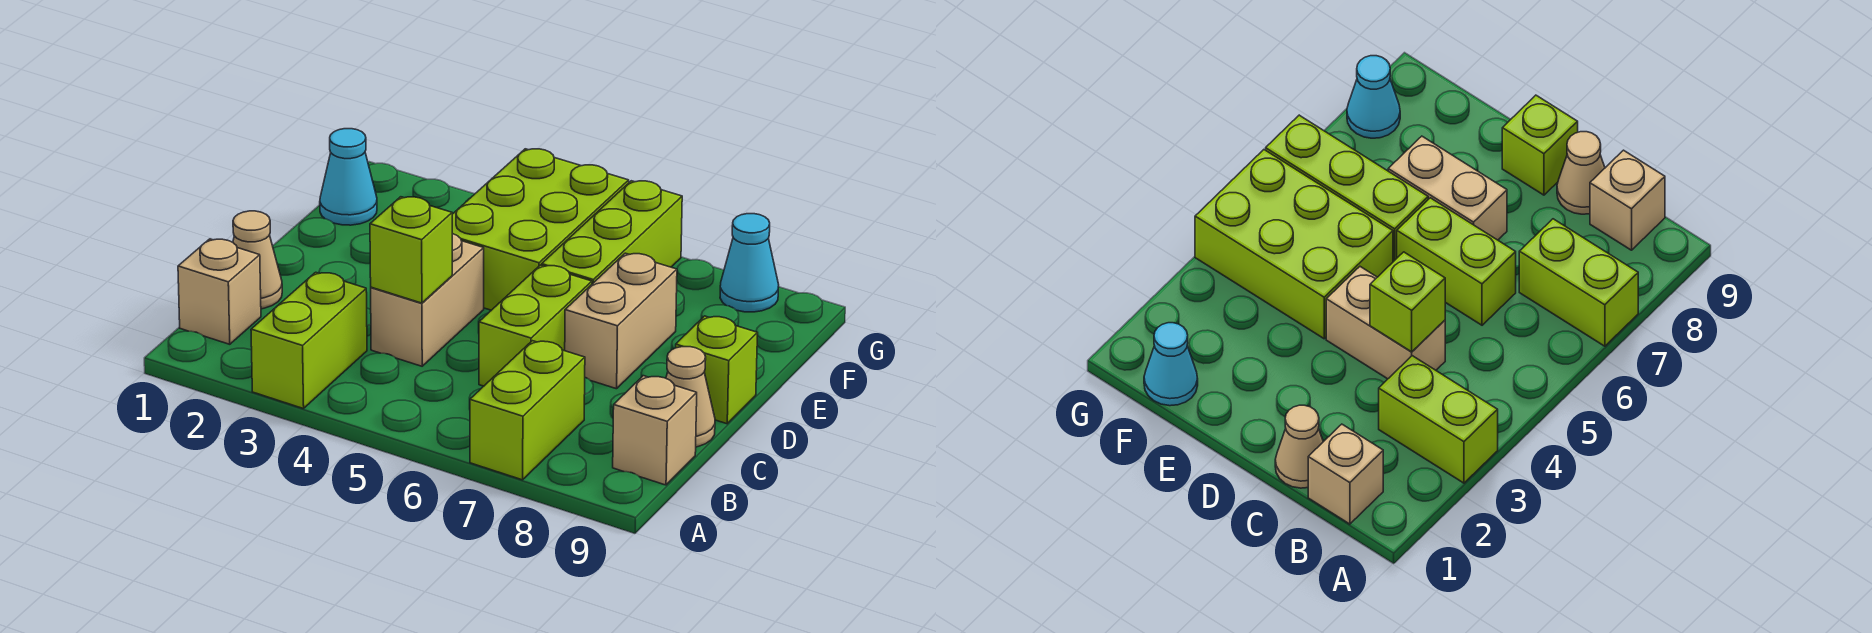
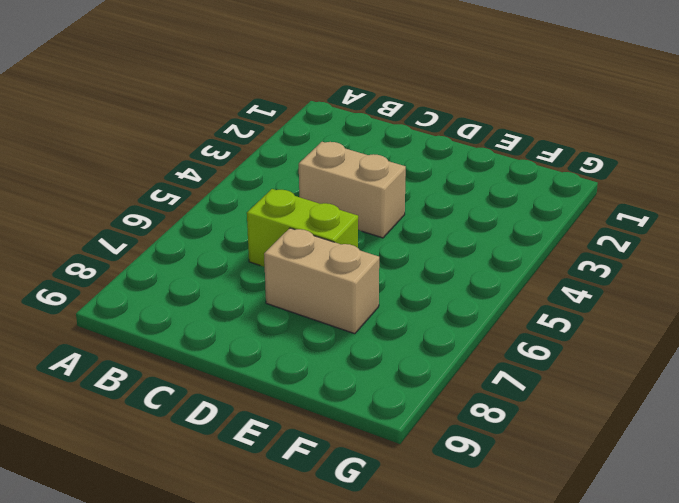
none -> lime brick A3:B3 level 1
none -> lime brick A7:B7 level 1
none -> tan brick B1 level 1

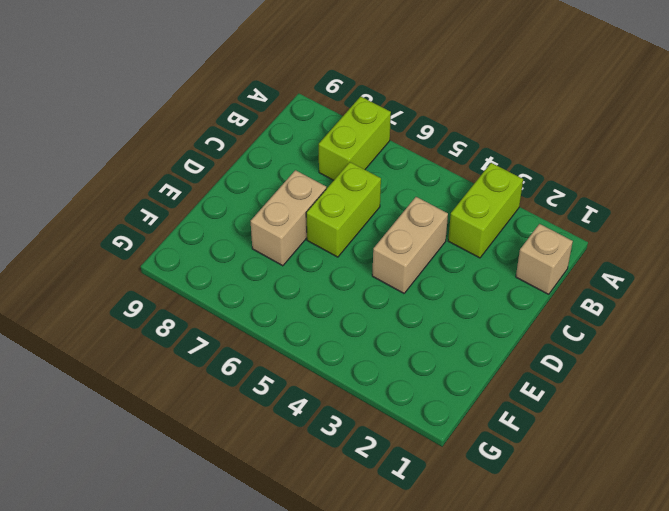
none -> tan brick B9 level 1
none -> tan cone C1 level 1
none -> tan cone C9 level 1

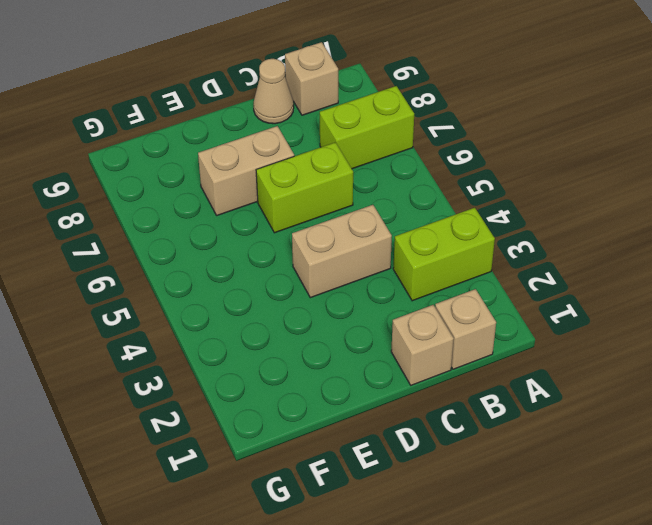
tan brick C1 level 1 -> tan cone C1 level 1
none -> lime brick D9 level 1
none -> lime brick E4:G5 level 1
none -> lime brick E6:G6 level 1

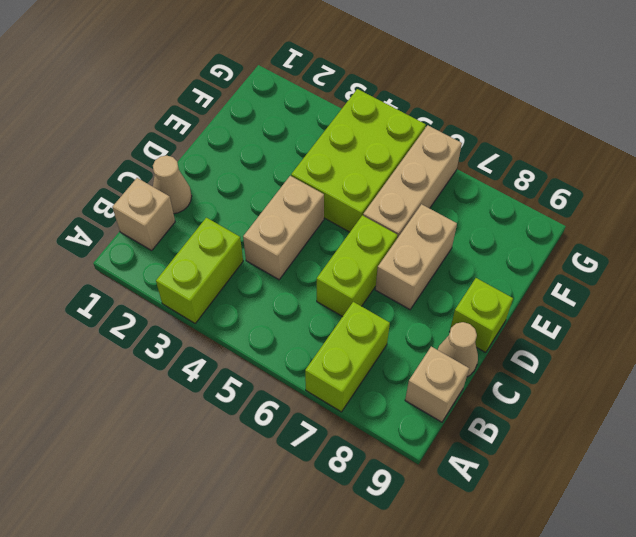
tan brick E6:G6 level 1 -> lime brick E6:G6 level 1
none -> cyan cone F1 level 1
none -> cyan cone G8 level 1
none -> lime brick C4 level 2

